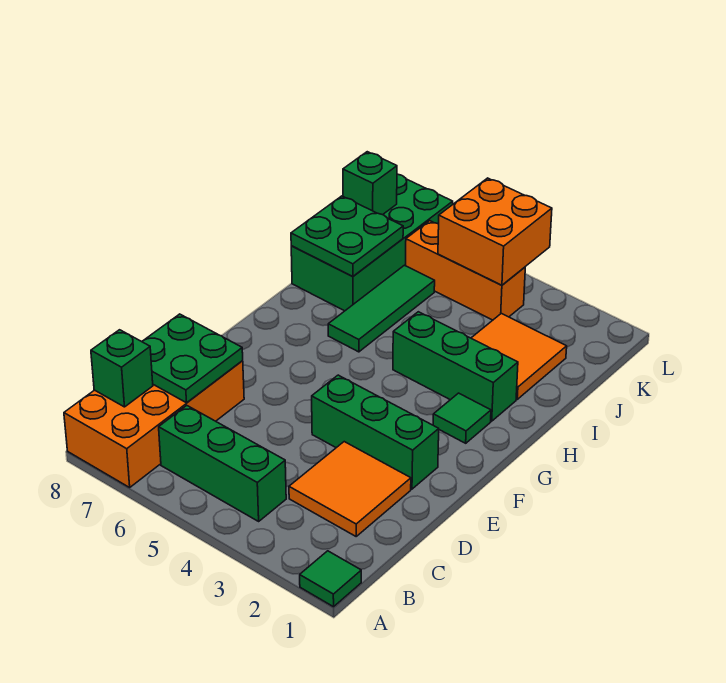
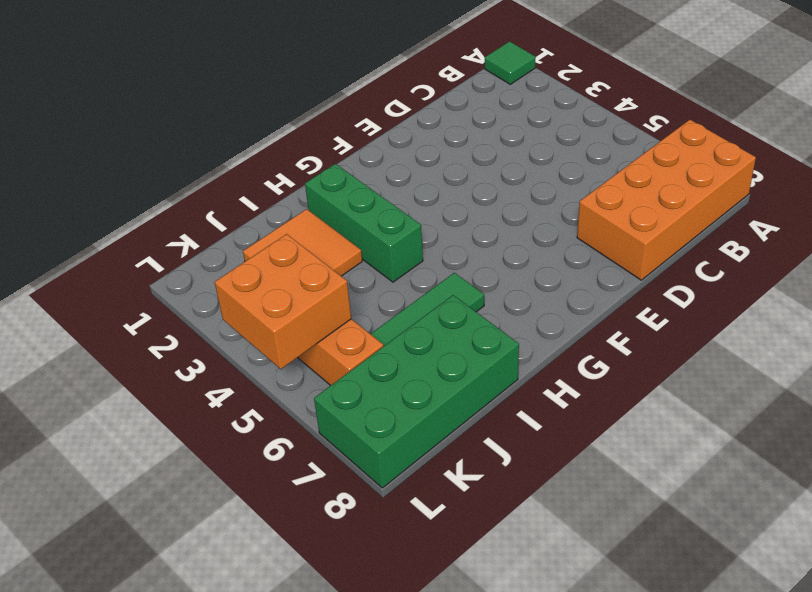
none -> green brick B4:B6 level 1
none -> orange tile C2:D3 level 1
none -> green brick E2:E4 level 1

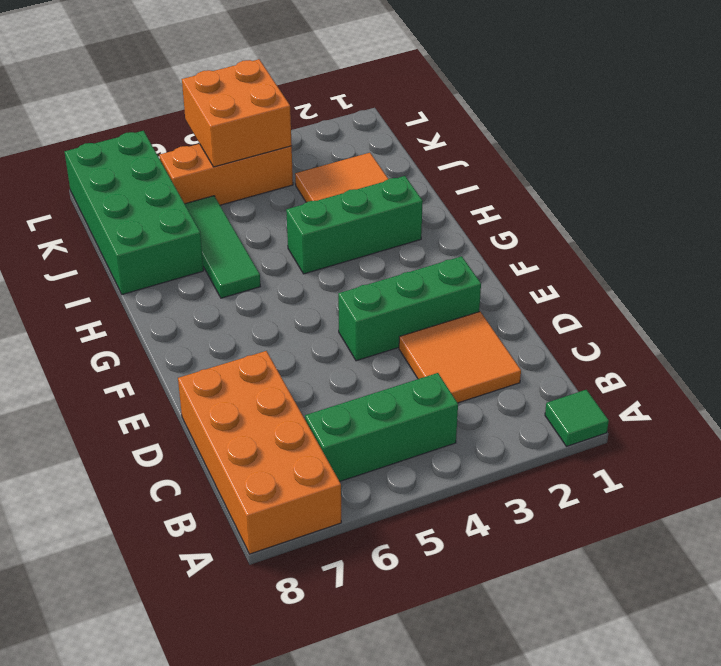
none -> green tile G2 level 1
none -> green brick B8 level 2
none -> green plate C7:D8 level 2

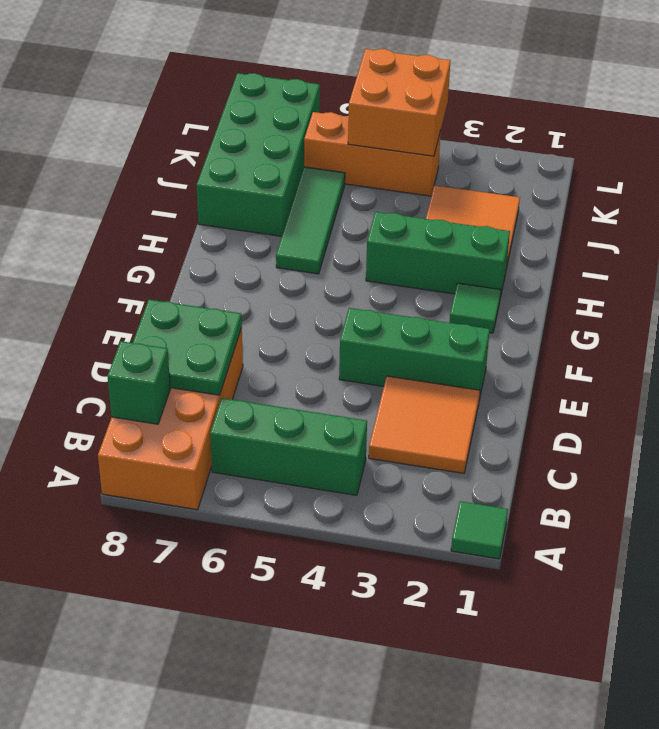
none -> green plate I7:J8 level 2
none -> green brick K8 level 2

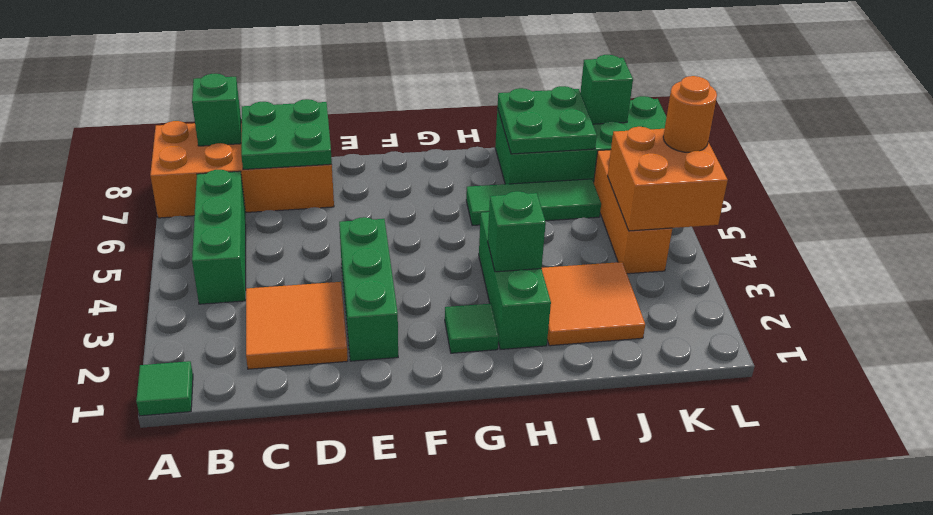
green brick H3 level 2 -> none
orange round brick L5 level 3 -> none

